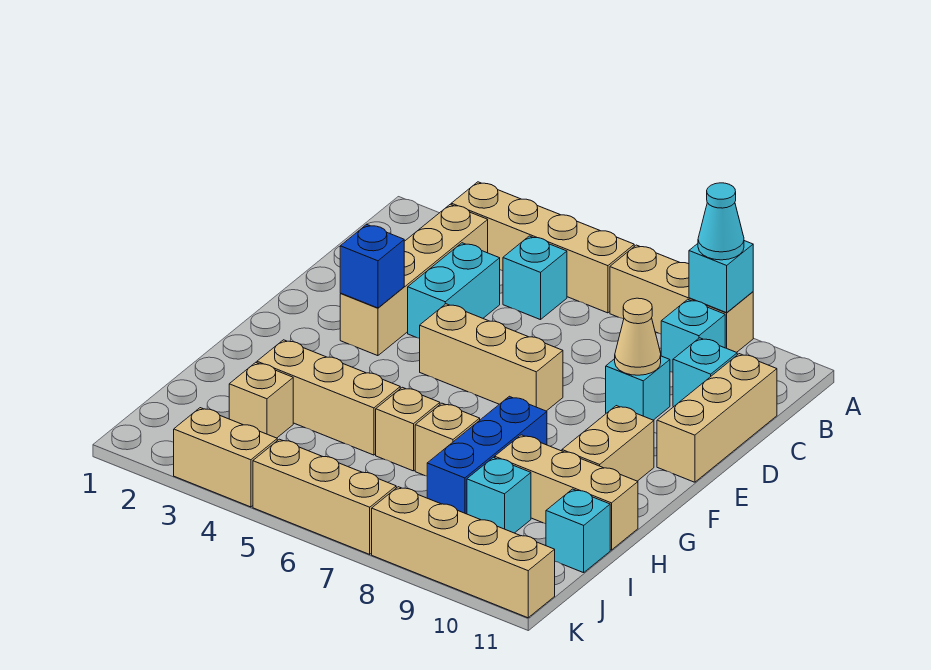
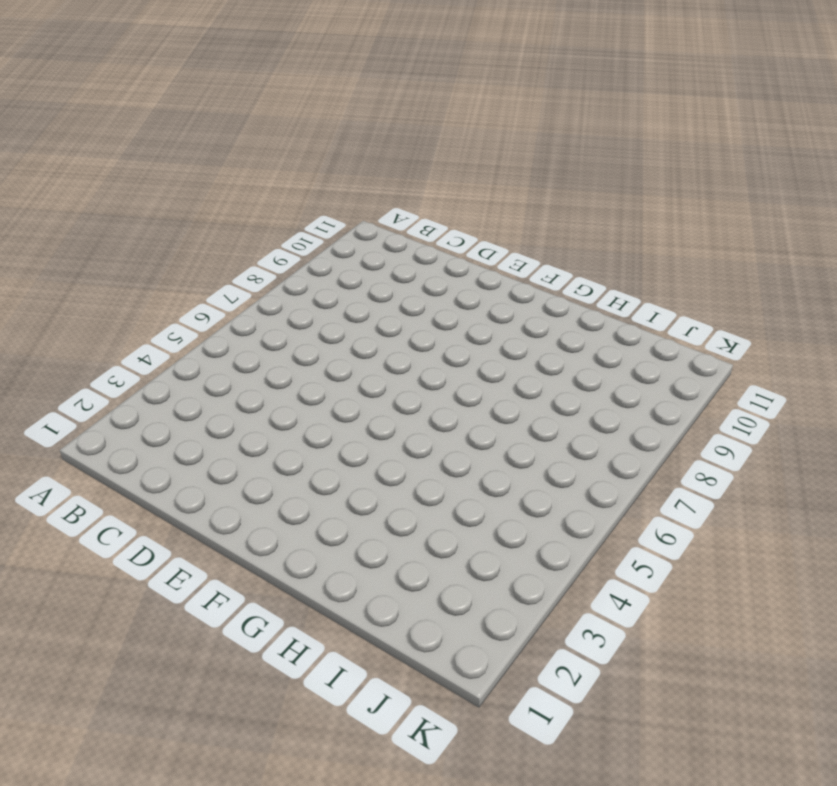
none -> tan brick A3:A6 level 1
none -> tan brick A7:A9 level 1
none -> tan brick B3:E3 level 1

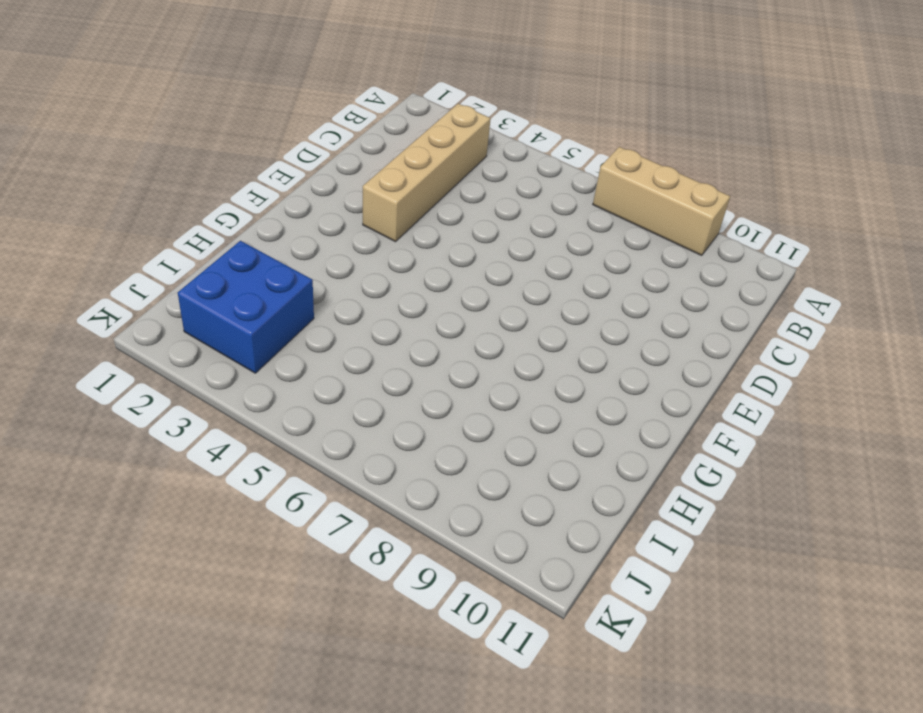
blue brick I2:J3 level 1 -> tan brick I3 level 1
none -> tan brick A3:A6 level 1
none -> cyan brick B5 level 1
none -> cyan brick B9 level 1

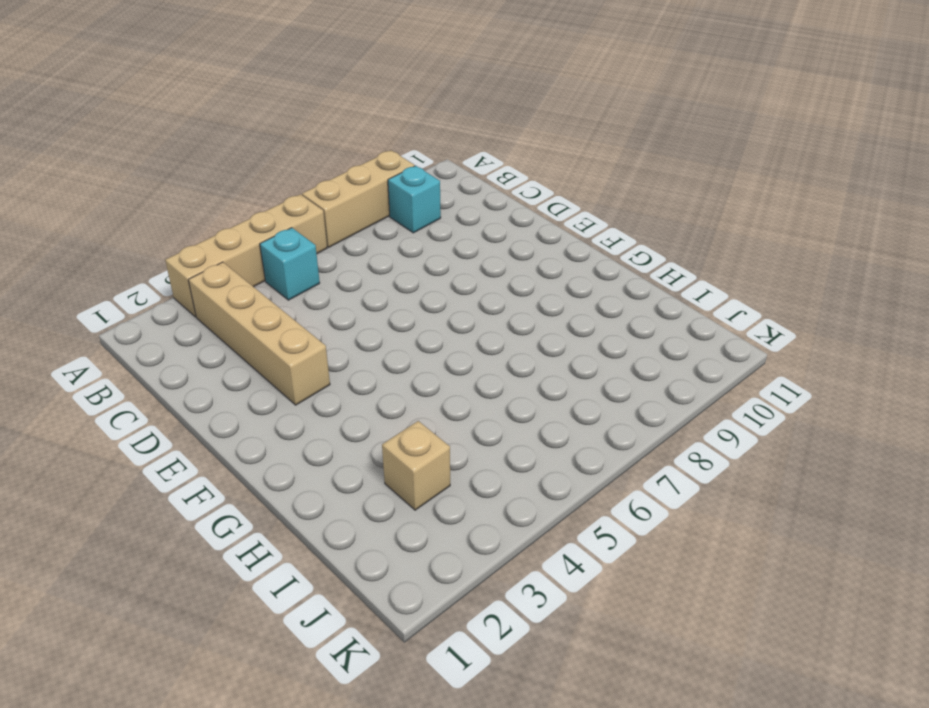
none -> cyan brick C4:D4 level 1
none -> cyan brick C10 level 1
none -> tan brick C11:E11 level 1

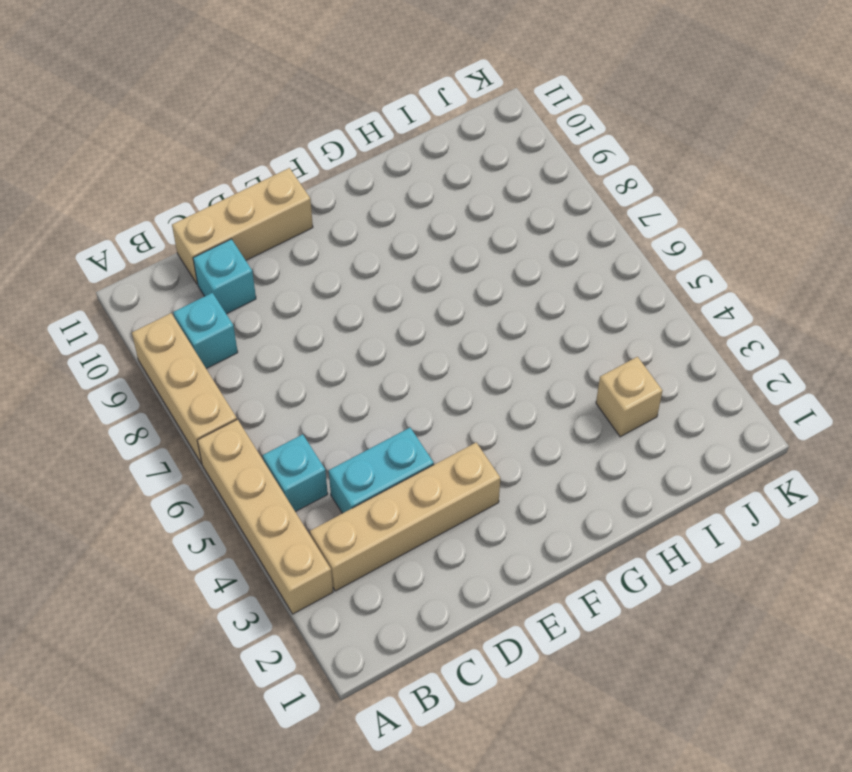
none -> cyan brick D9 level 1
none -> tan brick E5:E7 level 1
none -> tan brick F10:G10 level 1

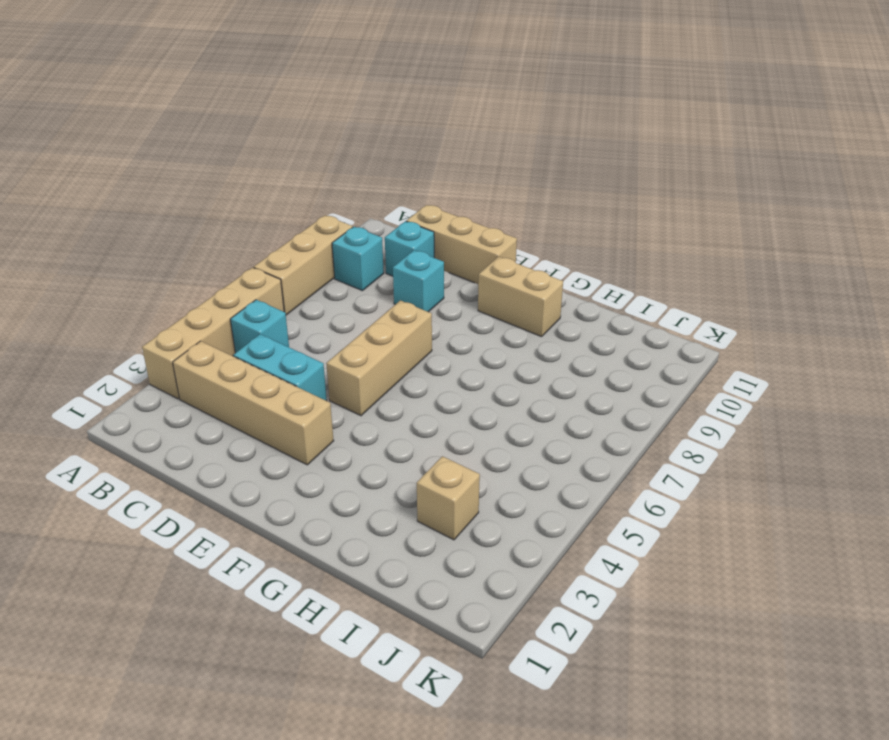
none -> blue brick G8:I8 level 1
none -> tan brick H3:H5 level 1
none -> tan brick H6 level 1

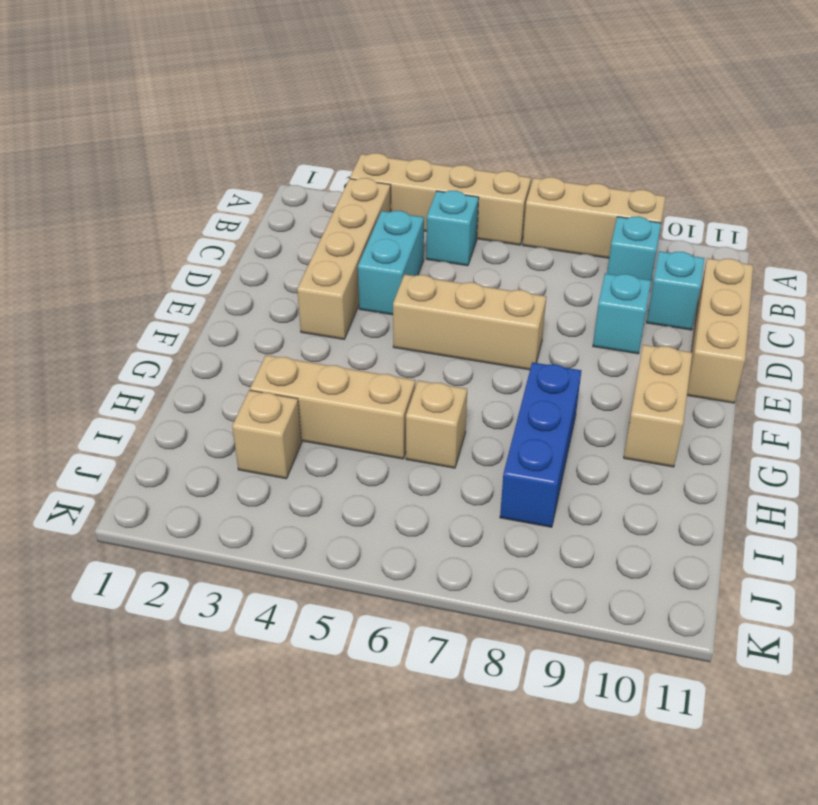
none -> tan brick H7 level 1
none -> tan brick H9:H11 level 1
none -> cyan brick I9 level 1

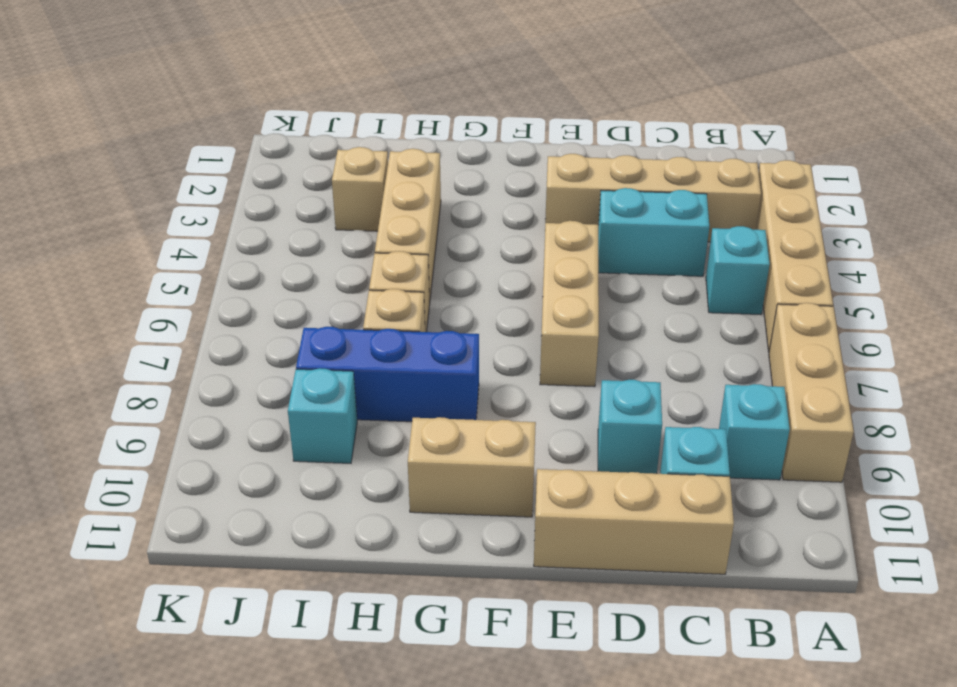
none -> tan brick H9:H11 level 1
none -> cyan brick I11 level 1
none -> tan brick K3:K4 level 1

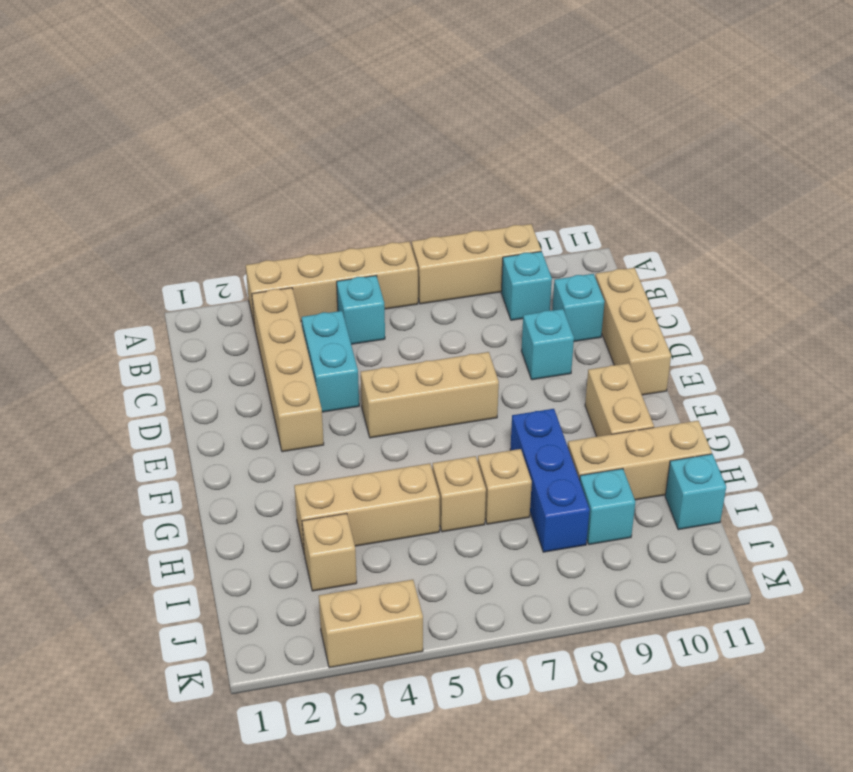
none -> tan brick K5:K7 level 1
none -> tan brick K8:K11 level 1
none -> cyan brick A9 level 2

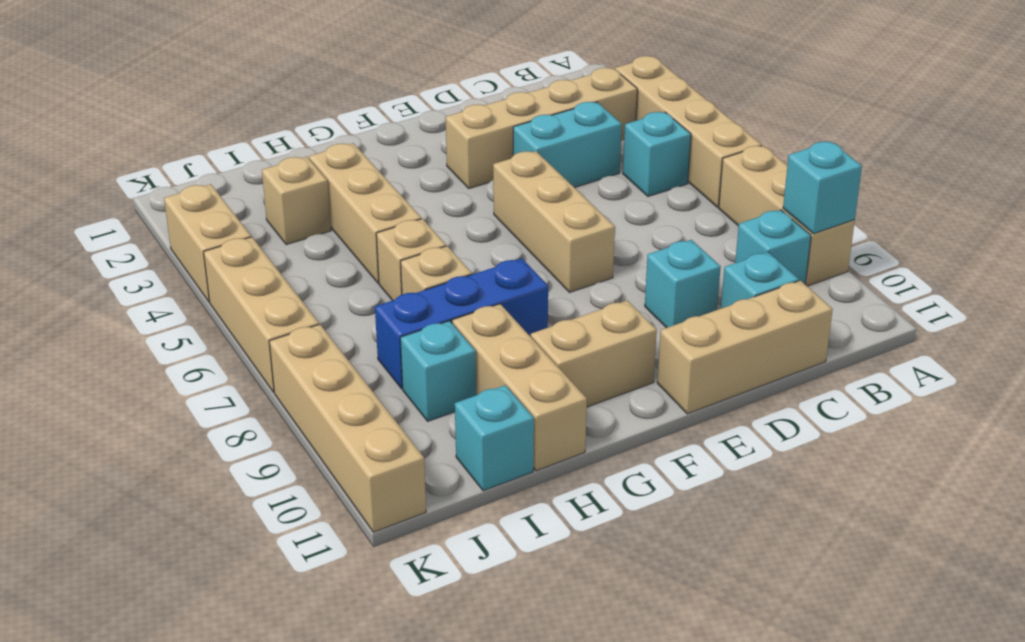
none -> tan cone D9 level 2
none -> blue brick E3 level 2
none -> cyan cone A9 level 3

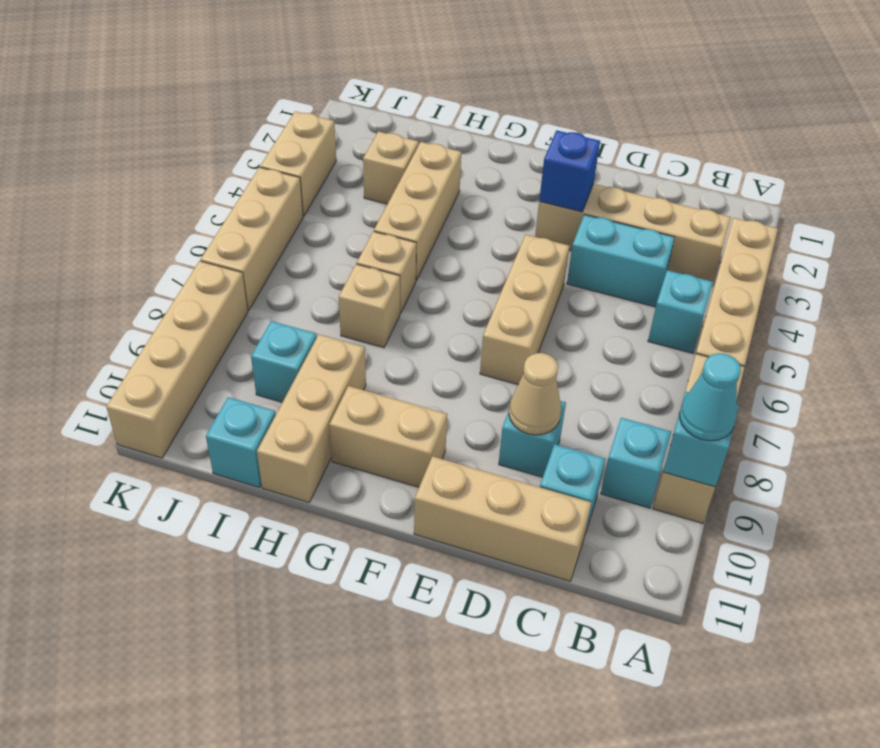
none -> blue brick G8:I8 level 1

